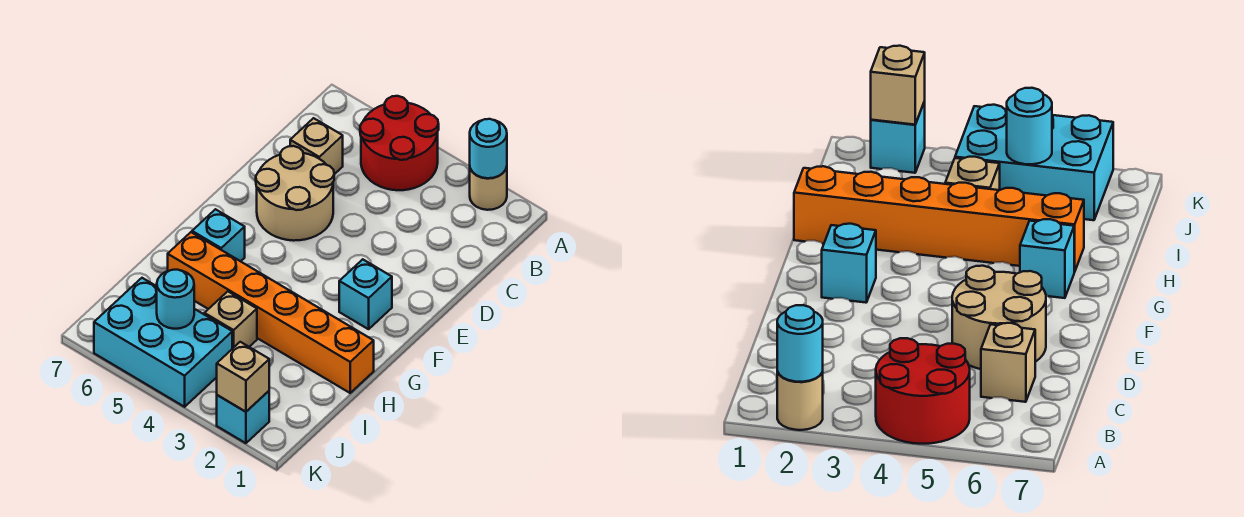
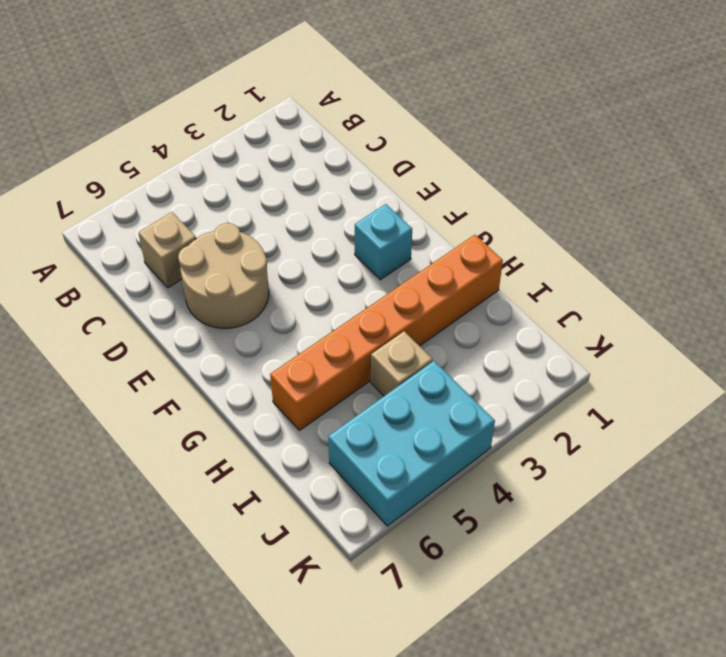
none -> tan round brick A2 level 1
none -> red round brick A4:B5 level 1
none -> cyan brick G6 level 1

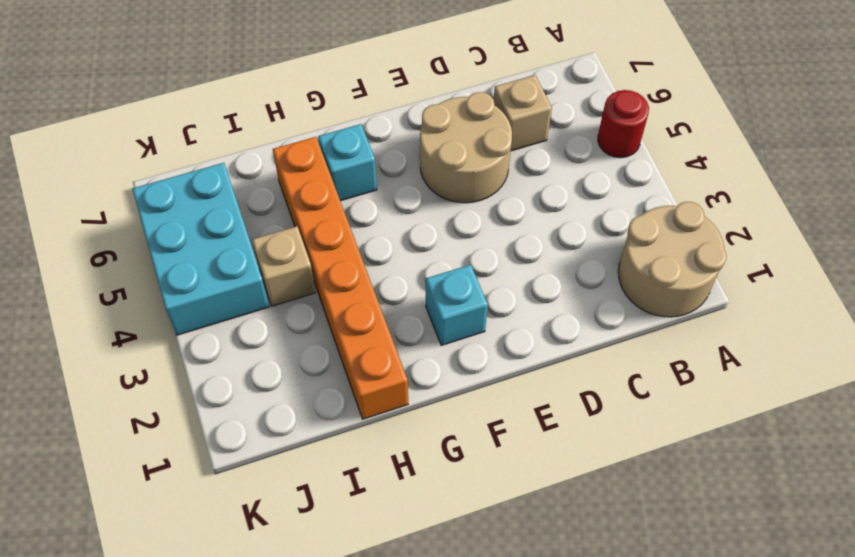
tan round brick A1:B2 level 1 -> tan round brick A2 level 1
red round brick A5 level 1 -> red round brick A4:B5 level 1
none -> cyan brick K2 level 1
none -> cyan round brick A2 level 2
none -> cyan round brick J5 level 2

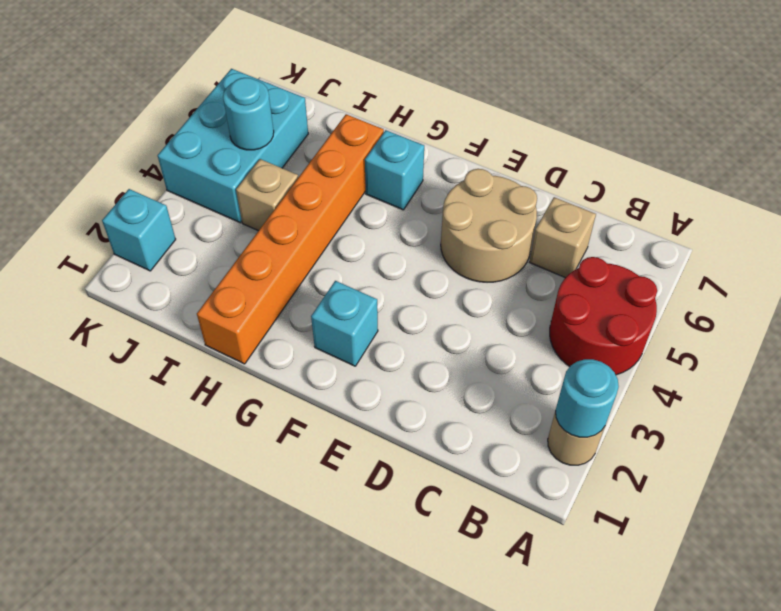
none -> tan brick K2 level 2

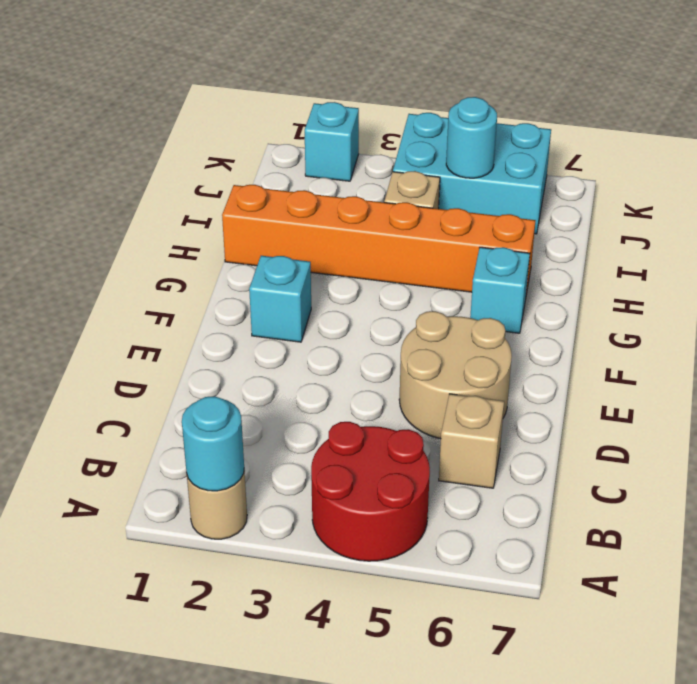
none -> tan brick K2 level 2

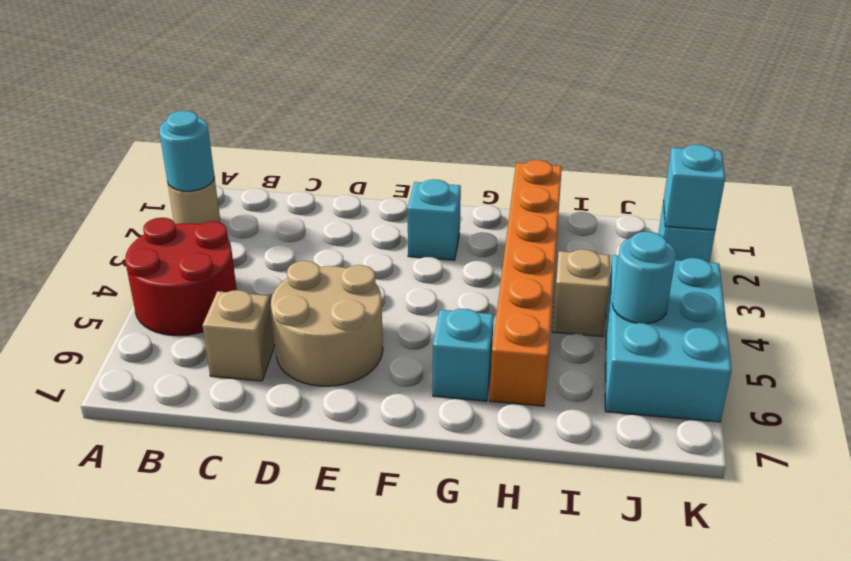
cyan brick K2 level 2 -> tan brick K2 level 2

